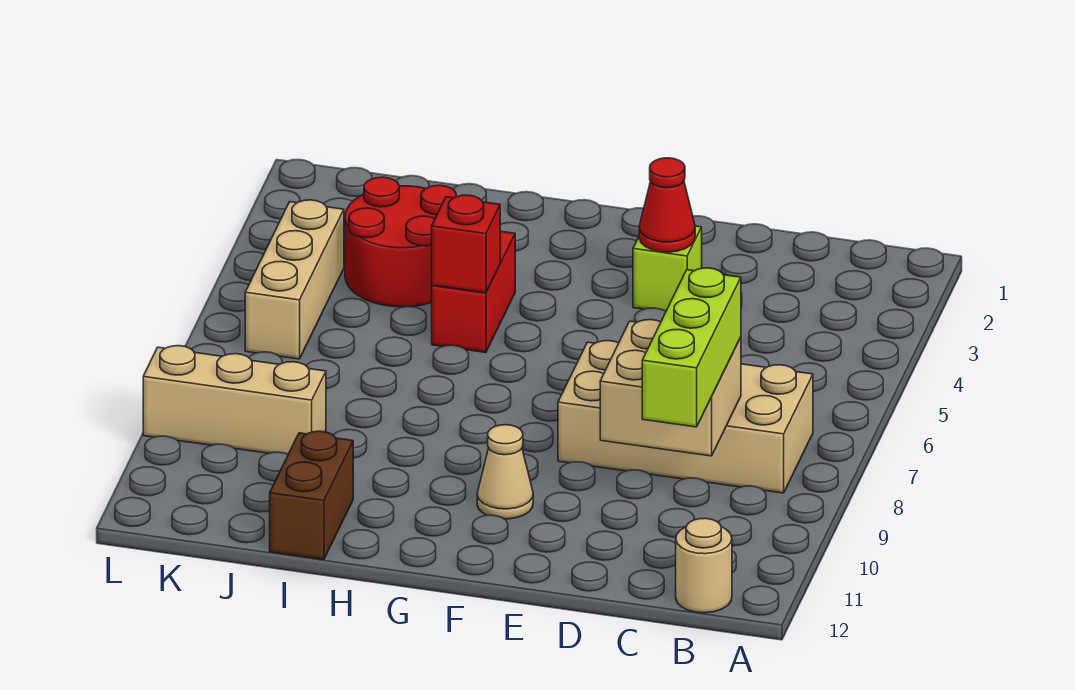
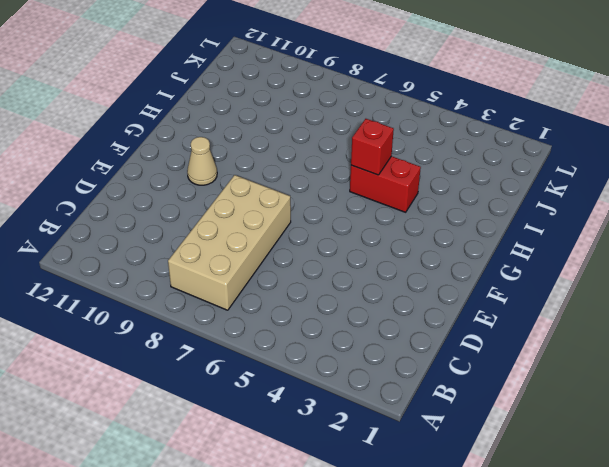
none -> tan round brick B12 level 1
none -> lime brick E3 level 1
none -> red round brick I3:J4 level 1

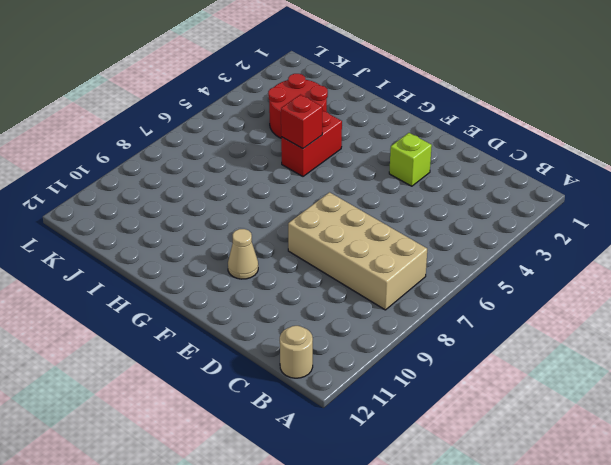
none -> brown brick I11:I12 level 1
none -> tan brick J9:L9 level 1
none -> tan brick K4:K6 level 1

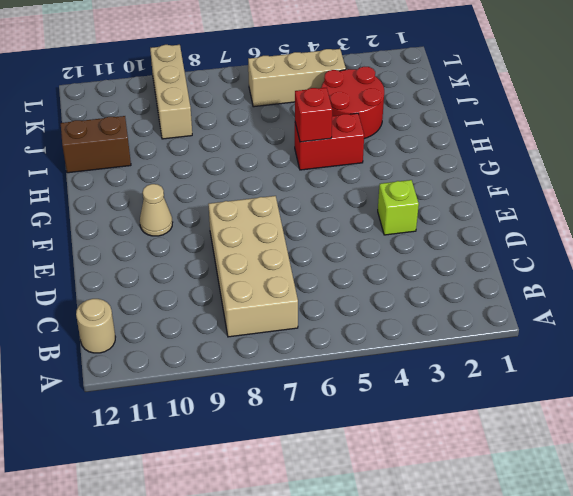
none -> tan brick C8:D9 level 2
none -> red cone E3 level 2
none -> lime brick C8:C10 level 3

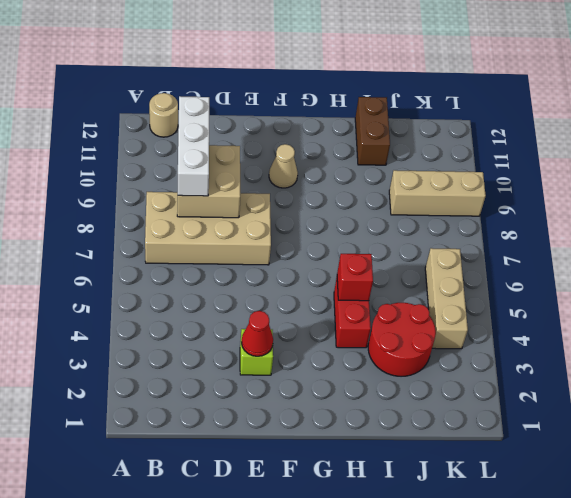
white brick C8:C10 level 3 -> lime brick C8:C10 level 3

